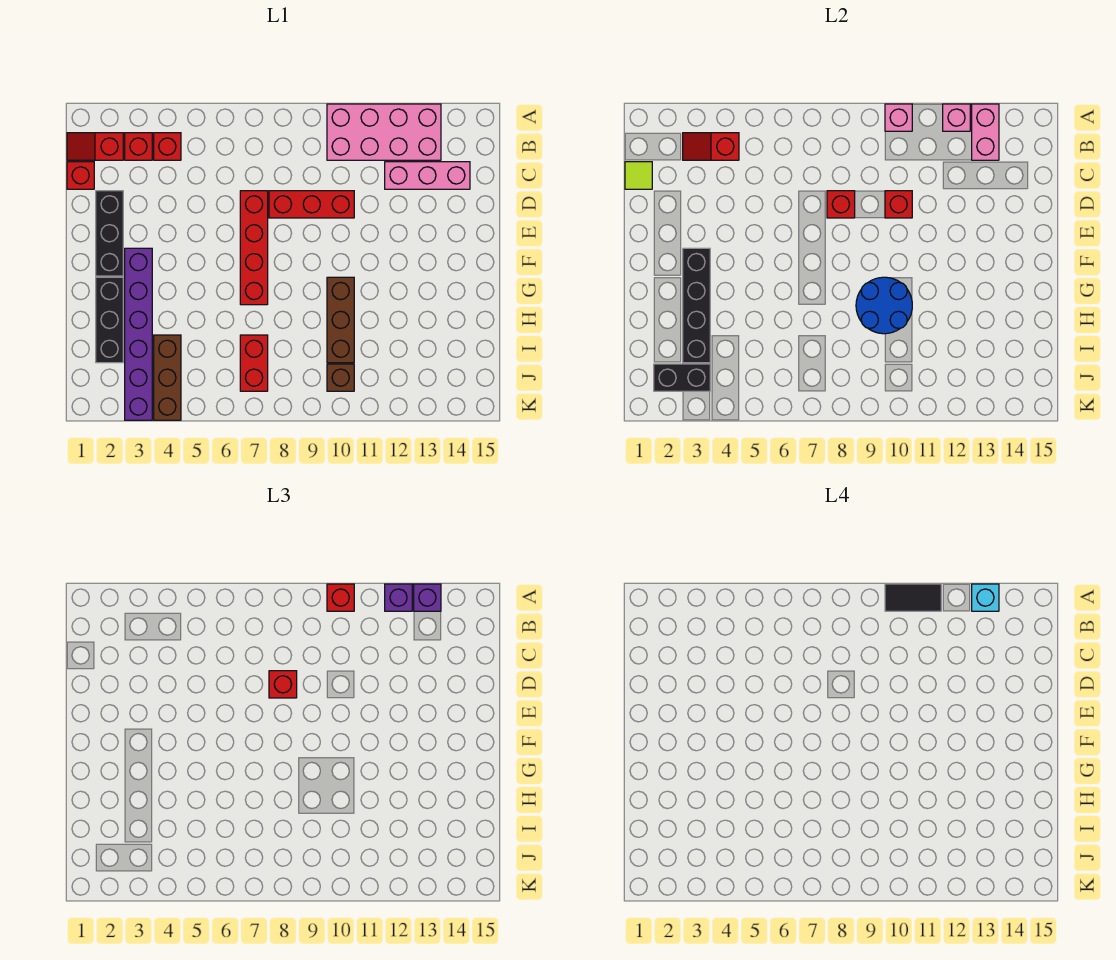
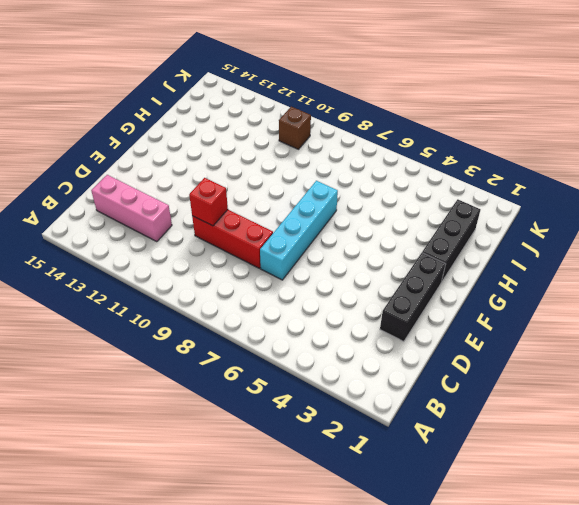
cyan brick D7:G7 level 1 -> red brick D7:G7 level 1
none -> pink brick A10:B13 level 1
none -> red slope B1:B2 level 1 top 2
none -> red brick B3 level 1
none -> red brick B4 level 1

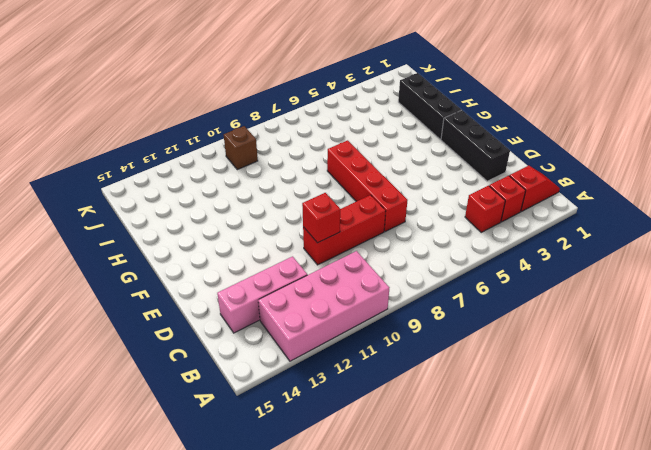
none -> red brick C1 level 1
none -> purple brick F3:K3 level 1
none -> brown brick G10:I10 level 1
none -> brown brick I4:K4 level 1

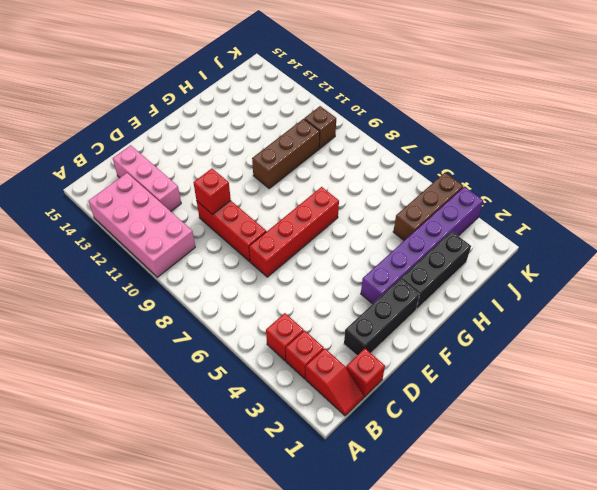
none -> red brick I7:J7 level 1
none -> pink brick A10 level 2
none -> pink brick A12 level 2
none -> pink brick A13:B13 level 2

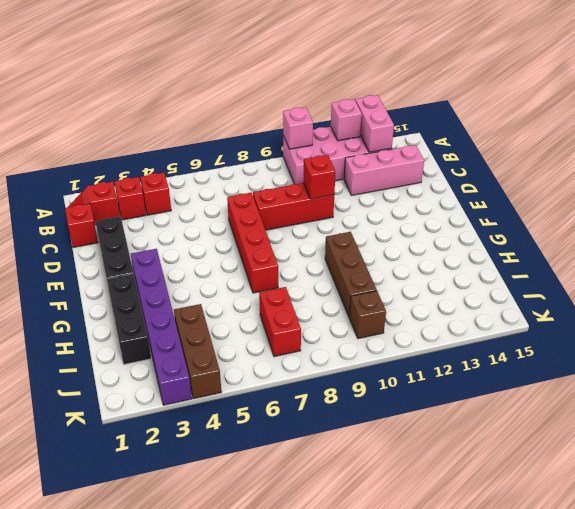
none -> red slope B3:B4 level 2 top 4
none -> lime tile C1 level 2
none -> red brick D8 level 2
none -> black brick F3:I3 level 2

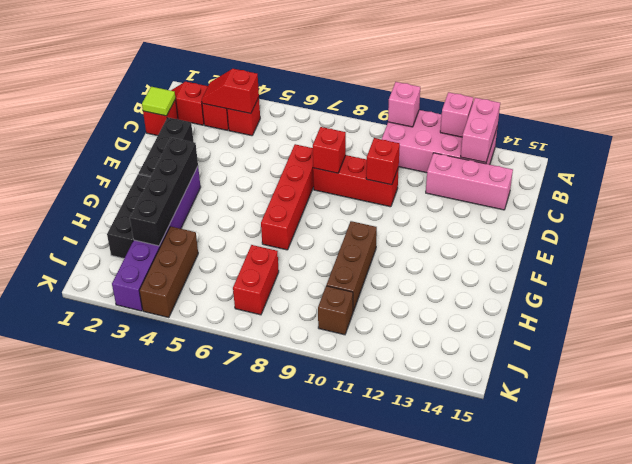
none -> blue round brick G9:H10 level 2
none -> black brick J2:J3 level 2
none -> red brick A10 level 3
none -> purple brick A12 level 3

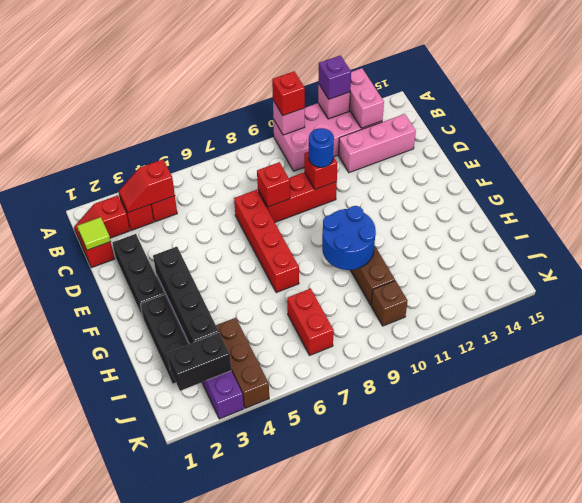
blue round brick D10 level 3 -> none
none -> purple brick A13 level 3
none -> red brick D8 level 3
none -> black tile A10:A11 level 4
none -> cyan brick A13 level 4

